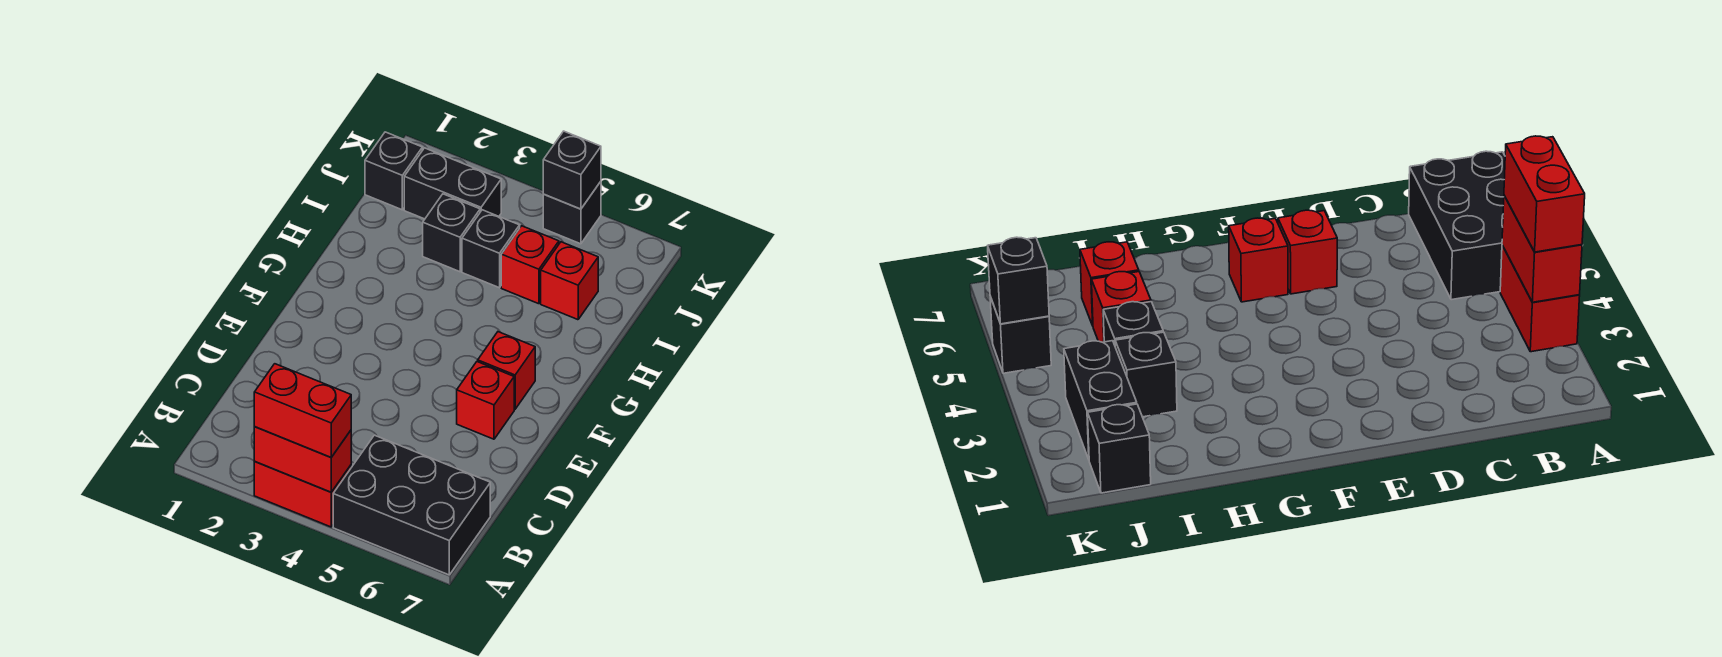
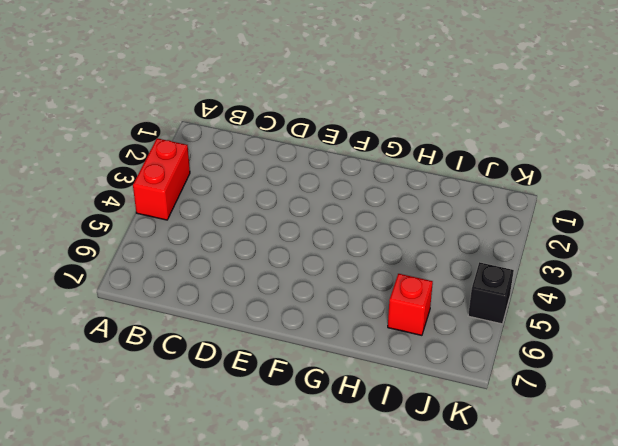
none -> black brick A5:B7 level 1
none -> red brick E6 level 1
none -> red brick F6 level 1

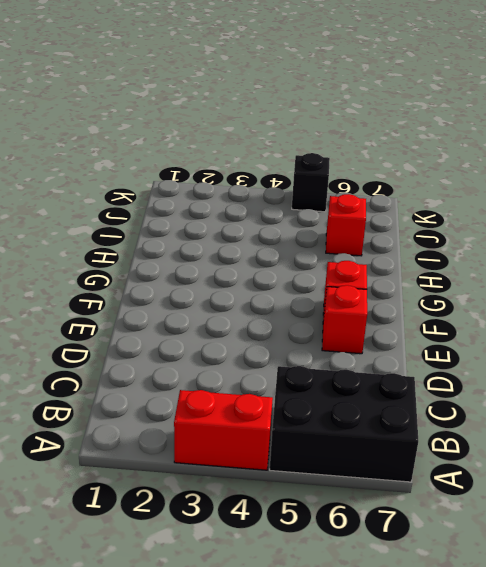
none -> black brick I3 level 1
none -> black brick I4 level 1
none -> red brick I5 level 1

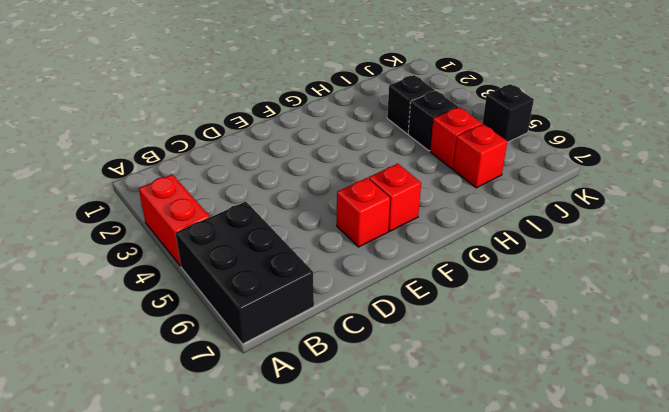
none -> black brick J1 level 1
none -> black brick J2:J3 level 1
none -> red brick A3:A4 level 2

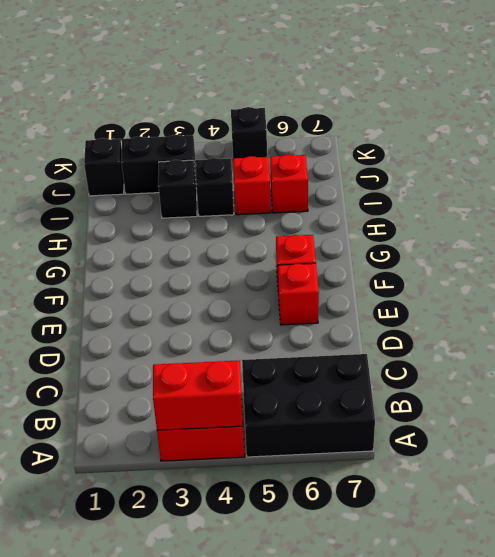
none -> black brick K5 level 2
none -> red brick A3:A4 level 3

